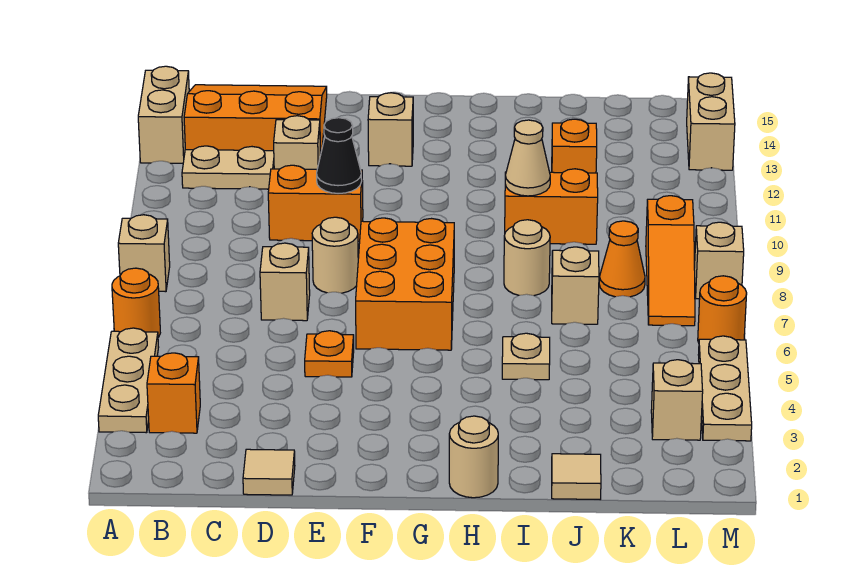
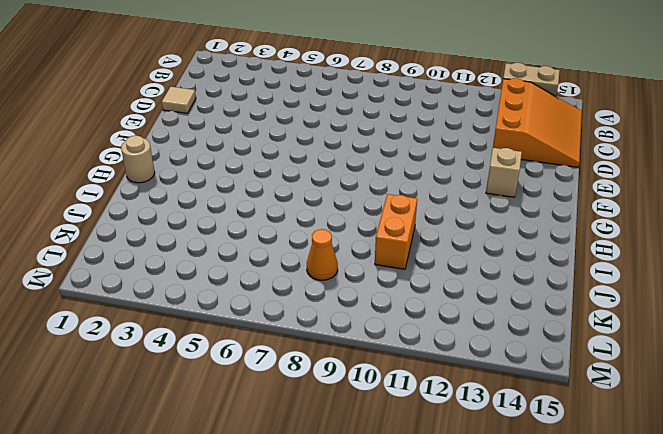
none -> tan plate A3:A5 level 1
none -> orange round brick A6 level 1
none -> tan brick A8 level 1
none -> orange brick B3 level 1

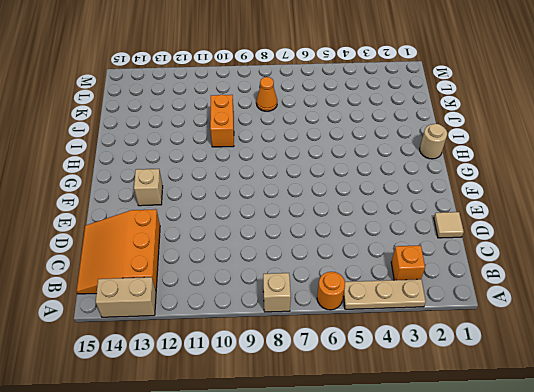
none -> tan plate B12:C12 level 1
none -> tan brick D7 level 1
none -> orange brick D10:E10 level 1
none -> tan brick D12 level 1

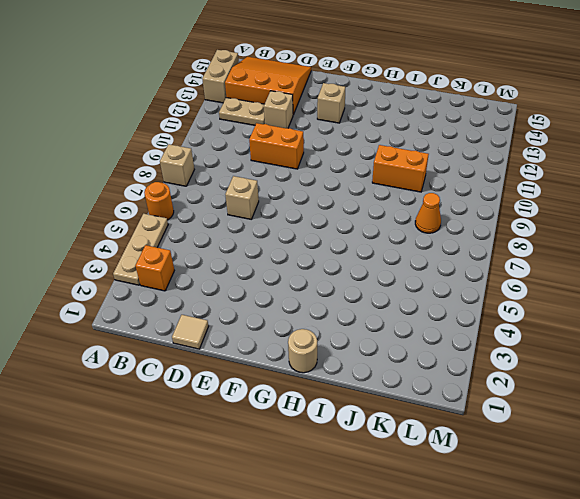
none -> orange plate E5 level 1
none -> tan round brick E8 level 1
none -> orange brick F6:G8 level 1
none -> tan plate I5 level 1

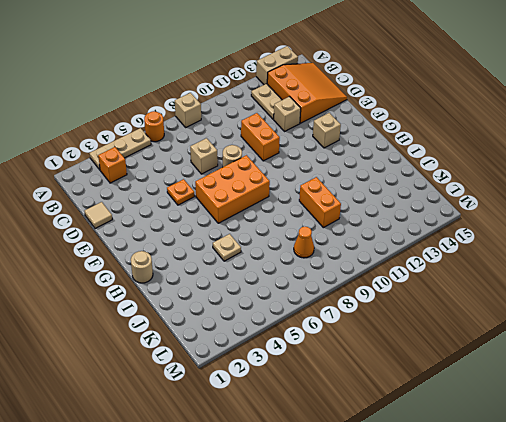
none -> tan round brick I8 level 1
none -> tan tile J1 level 1
none -> tan brick J7 level 1
none -> orange brick J12 level 1

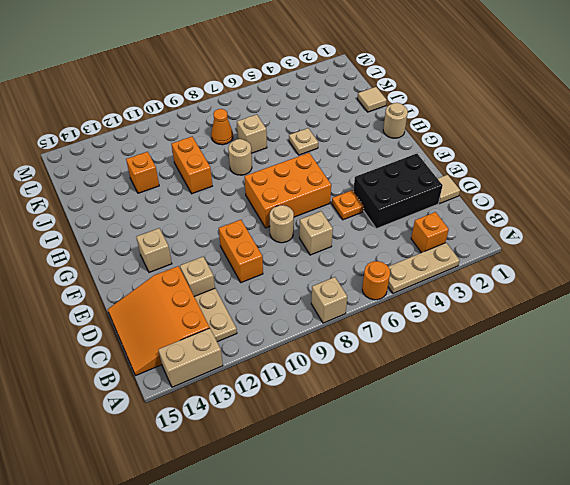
black brick D2:E4 level 1 -> none
none -> tan brick L3 level 1
none -> orange slope L7:L9 level 1 top 9
none -> tan plate M3:M5 level 1
none -> orange round brick M6 level 1

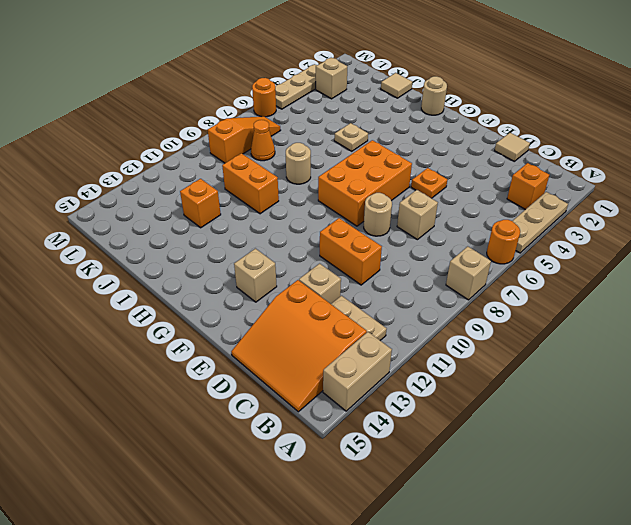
none -> tan brick J7 level 1
none -> tan brick M8 level 1
none -> tan brick M13:M14 level 1
none -> black cone E10 level 2

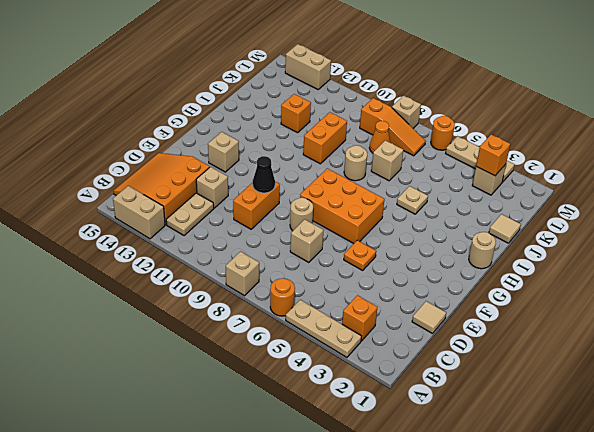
orange brick L3 level 2 -> none
none -> tan cone I10 level 2

